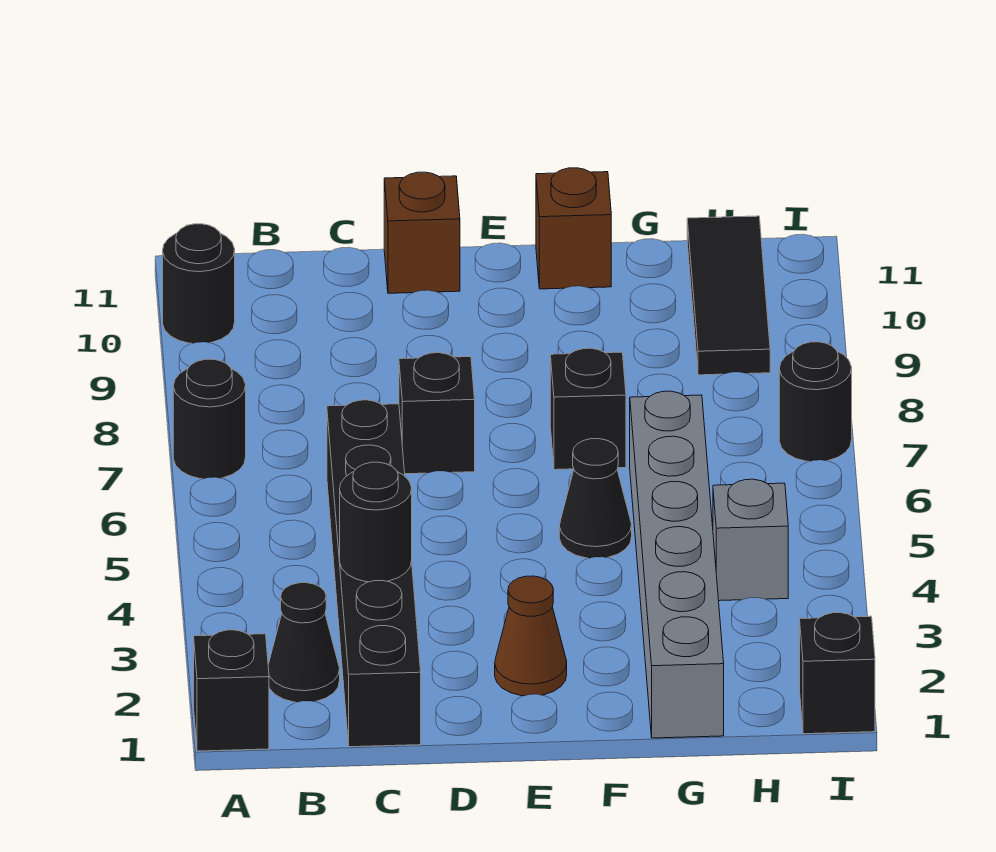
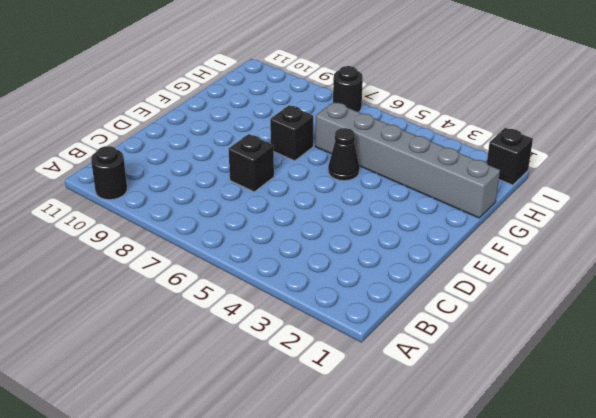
none -> black brick A1 level 1
none -> black round brick A7 level 1
none -> black cone B2 level 1

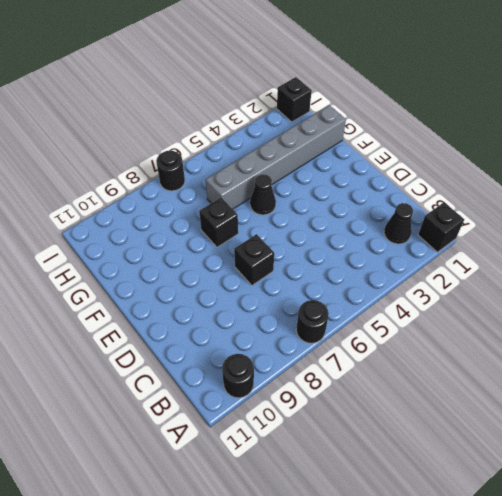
none -> black brick C1:C6 level 1
none -> brown brick D11 level 1
none -> brown cone E2 level 1

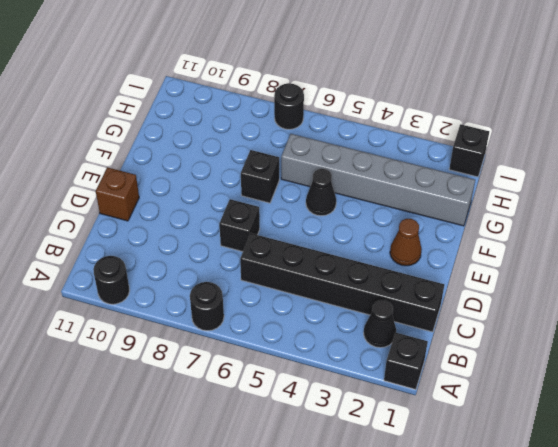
none -> brown brick F11 level 1
none -> grey brick H4 level 1
none -> black tile H9:H11 level 1

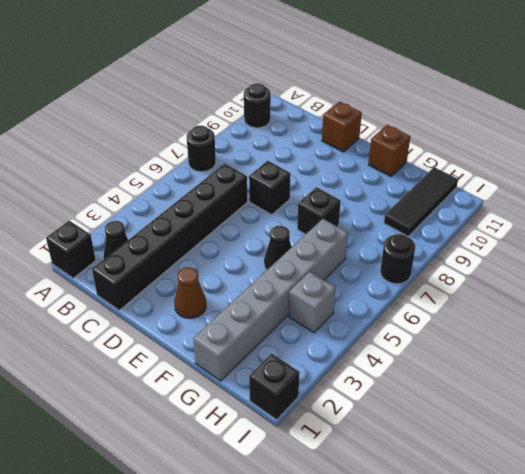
none -> black round brick C3 level 2

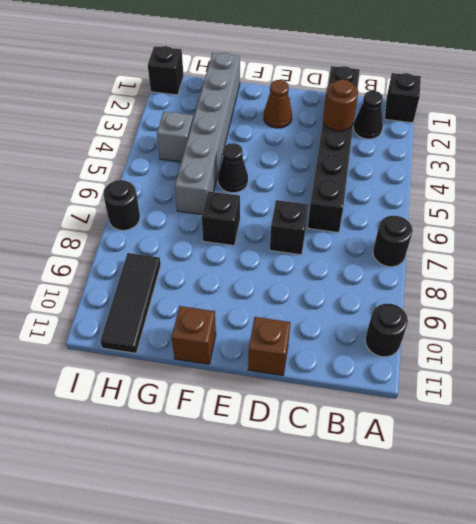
brown round brick C3 level 2 -> black round brick C3 level 2

